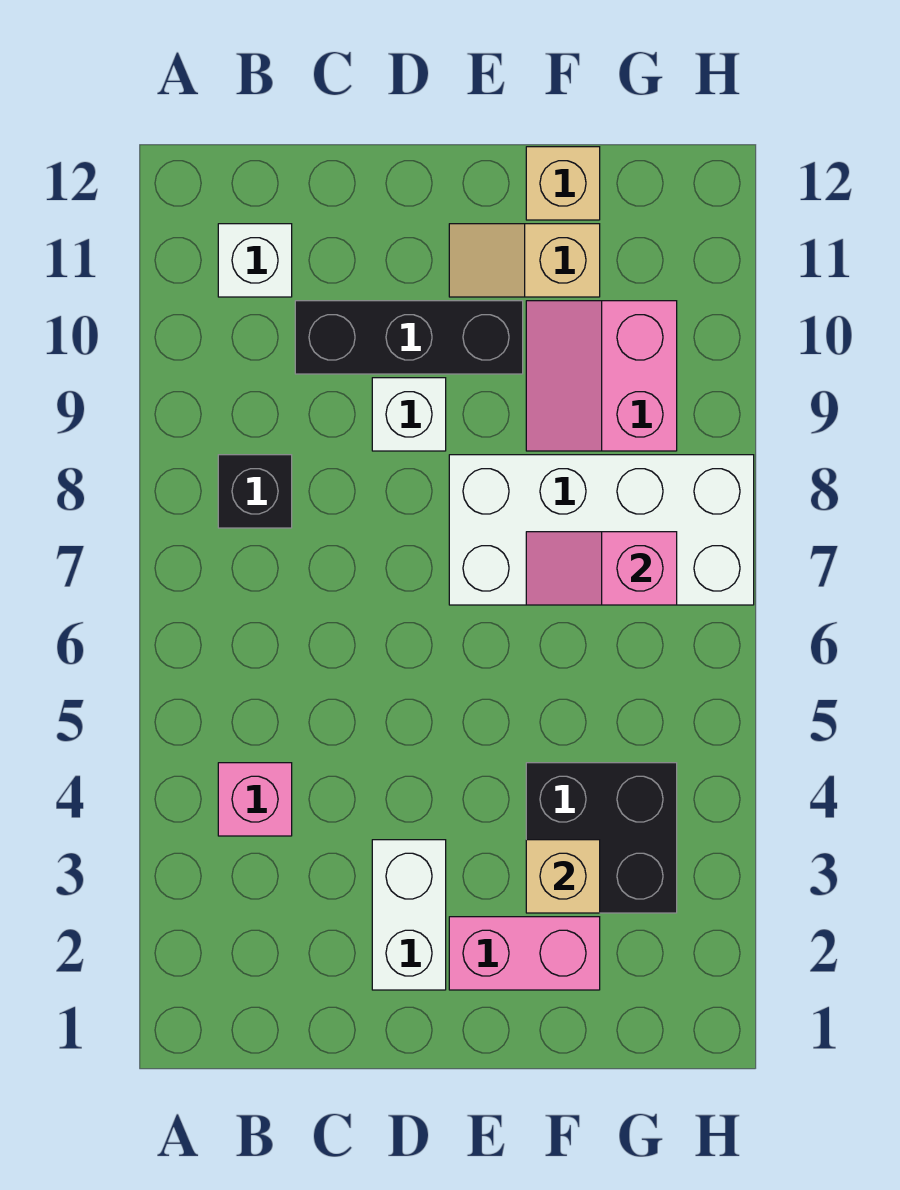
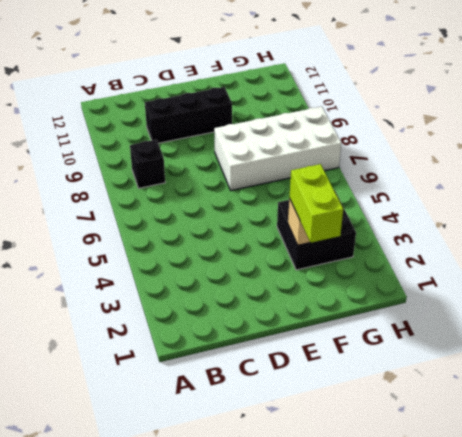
lime brick F2:F3 level 3 -> none
none -> pink brick B4 level 1
none -> white brick B11 level 1
none -> white brick D2:D3 level 1

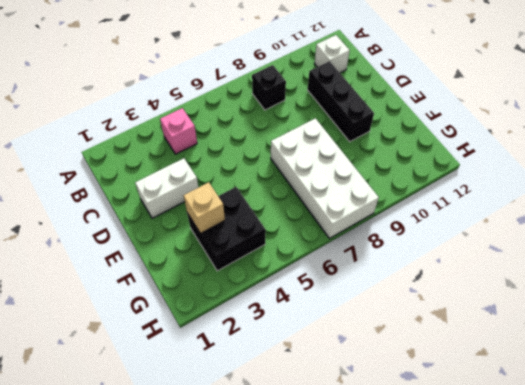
none -> white brick D9 level 1
none -> pink brick E2:F2 level 1
none -> tan slope E11:F11 level 1 top F

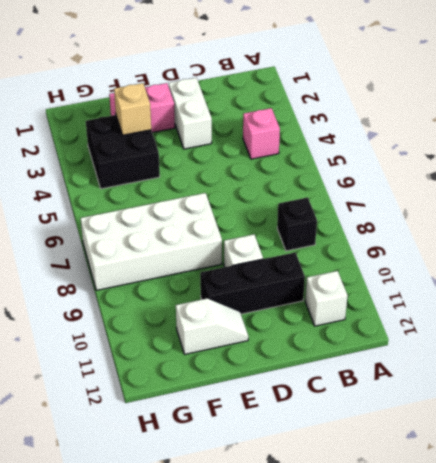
white slope E11:F11 level 1 top F -> tan slope E11:F11 level 1 top F
none -> pink slope F9:G10 level 1 top G
none -> tan brick F12 level 1
none -> pink slope F7:G7 level 2 top G

